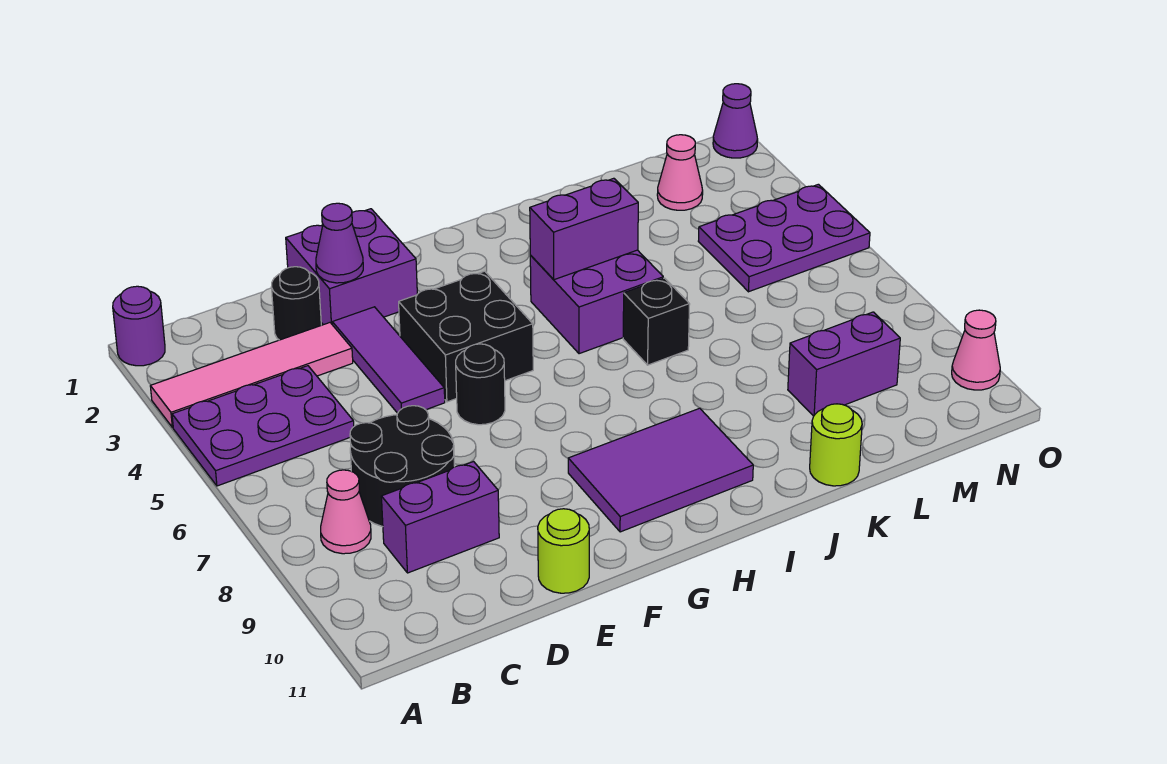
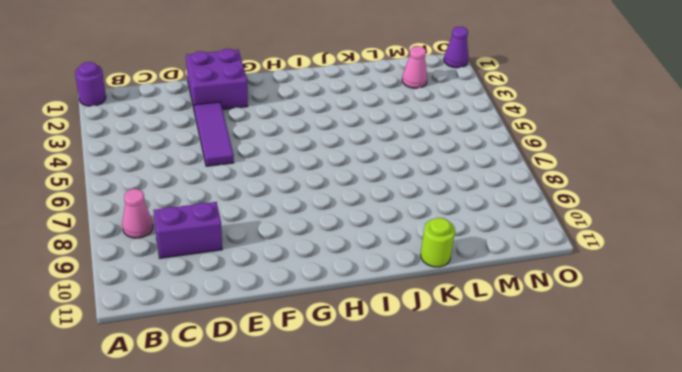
none -> pink tile A3:D3 level 1
none -> purple plate A4:C5 level 1
none -> black round brick C7:D8 level 1

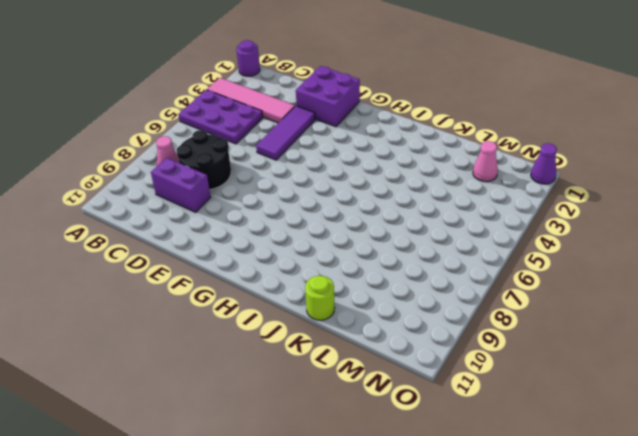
none -> black round brick D2 level 1
none -> lime round brick E11 level 1
none -> black brick F4:G5 level 1

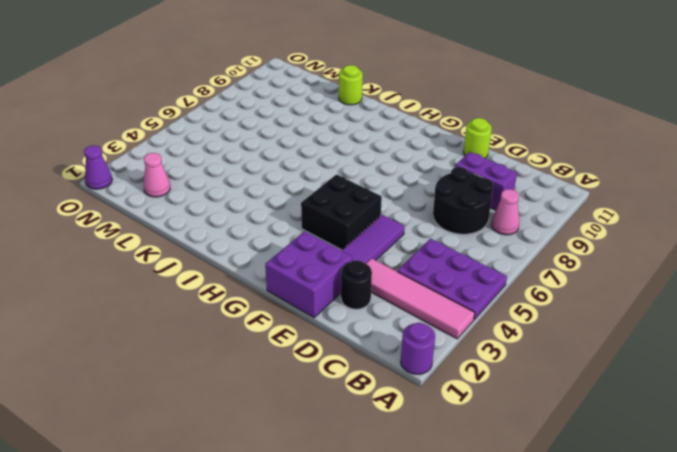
none -> black round brick F6 level 1
none -> purple tile G9:I10 level 1
none -> purple brick I4:J5 level 1

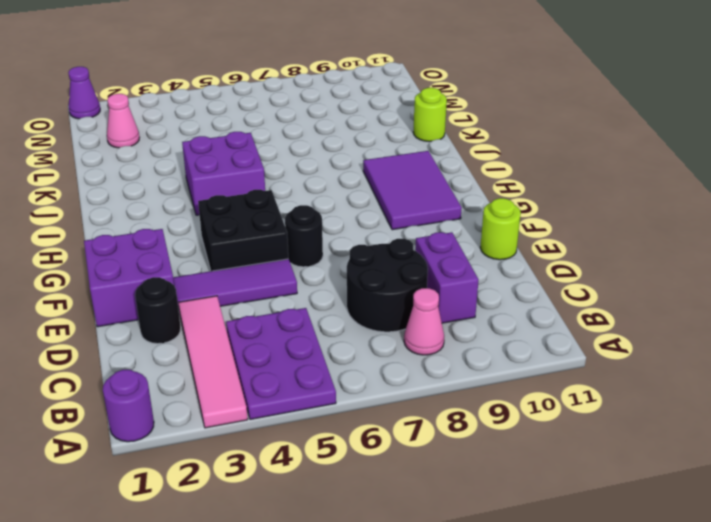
none -> black brick J6 level 1
none -> purple brick L9:M9 level 1
none -> purple plate M4:O5 level 1

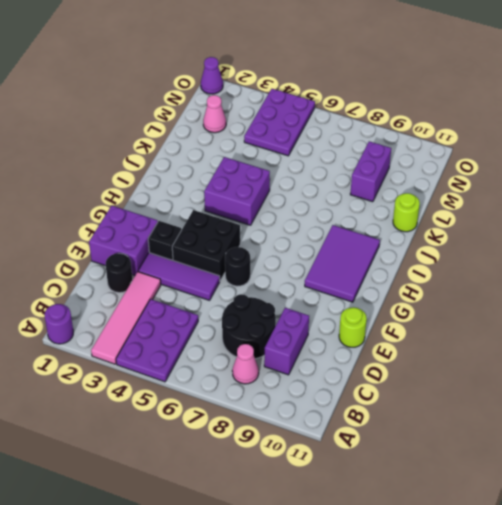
black brick F3 level 1 -> black brick J6 level 1
none -> pink cone O10 level 1
none -> purple cone E2 level 2
none -> purple brick I4:J4 level 2

